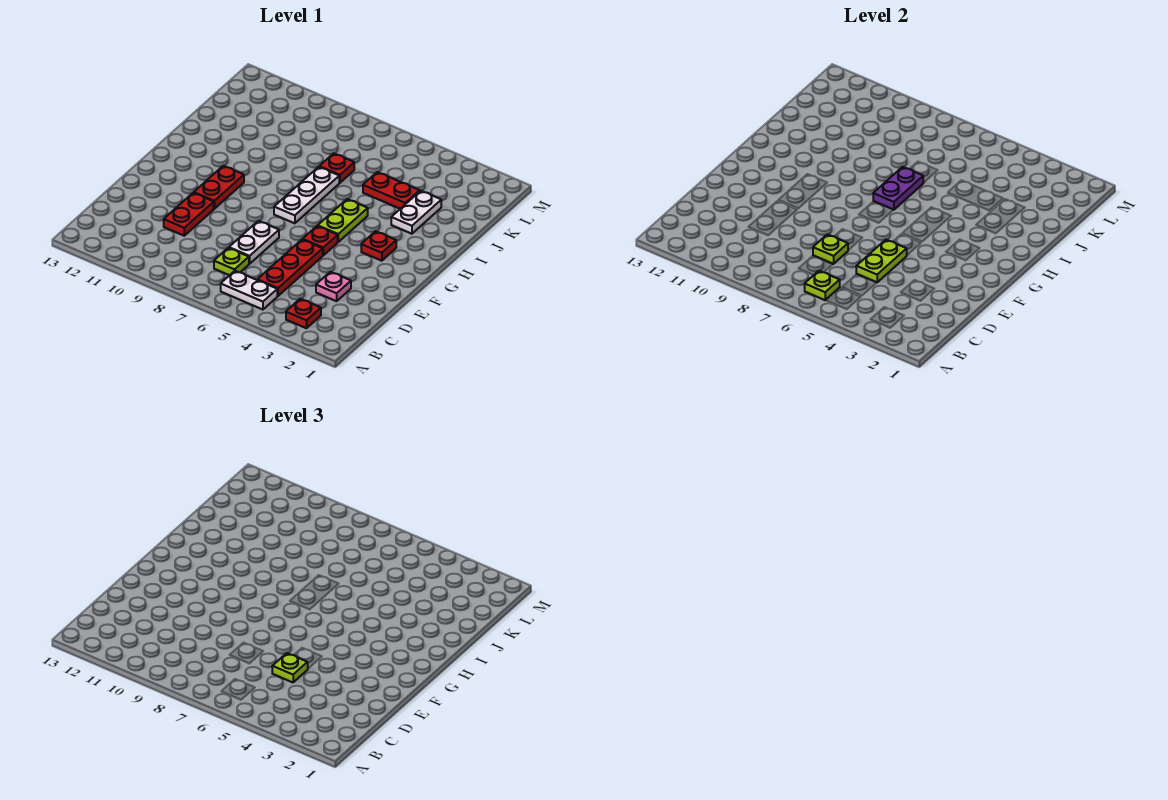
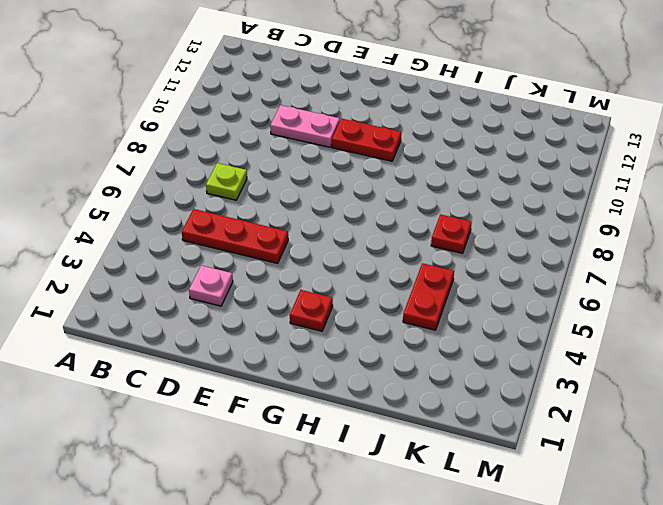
pink plate D10:E10 level 1 -> red plate D10:E10 level 1
none -> red plate B3 level 1
none -> white plate B5:B6 level 1
none -> white plate D7:E7 level 1

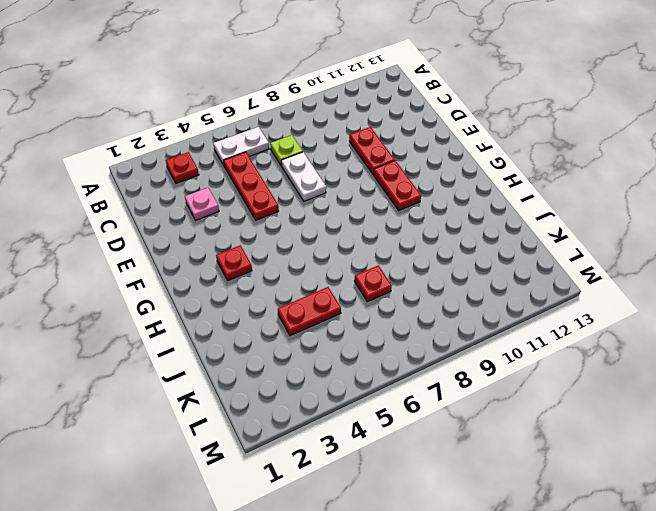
none -> red plate F5 level 1
none -> lime plate G5:H5 level 1
none -> white plate G7:I7 level 1

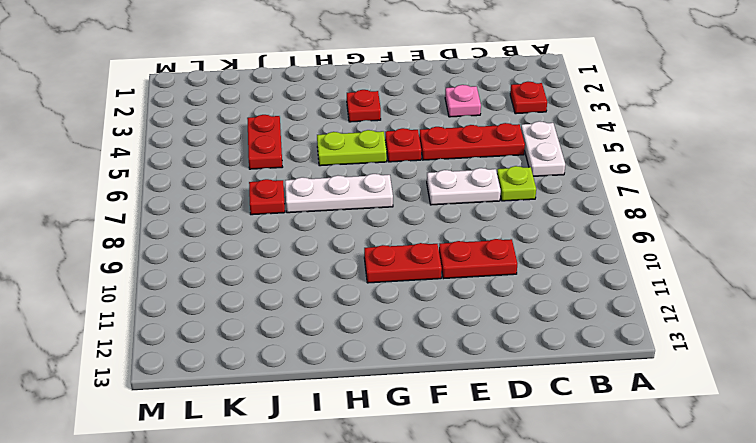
none -> white plate I3:J3 level 1
none -> lime plate B6 level 2
none -> lime plate D5:E5 level 2

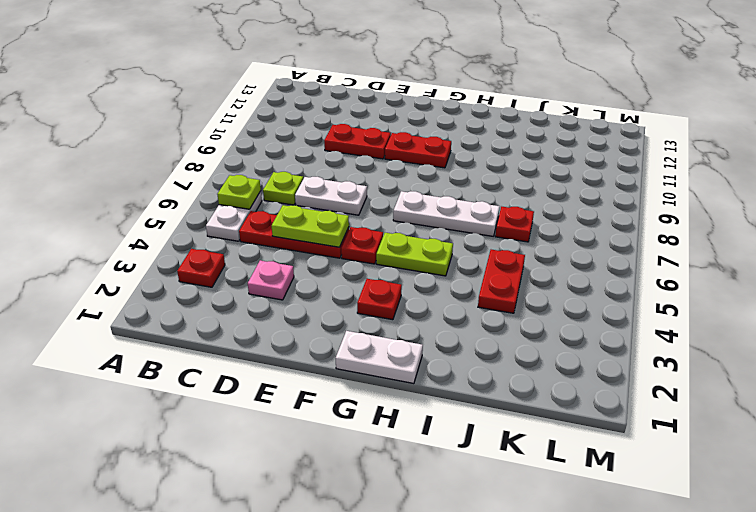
white plate G1:H1 level 1 -> white plate I3:J3 level 1
none -> lime plate D7 level 2
none -> purple plate H7:I7 level 2
none -> lime plate D5 level 3

